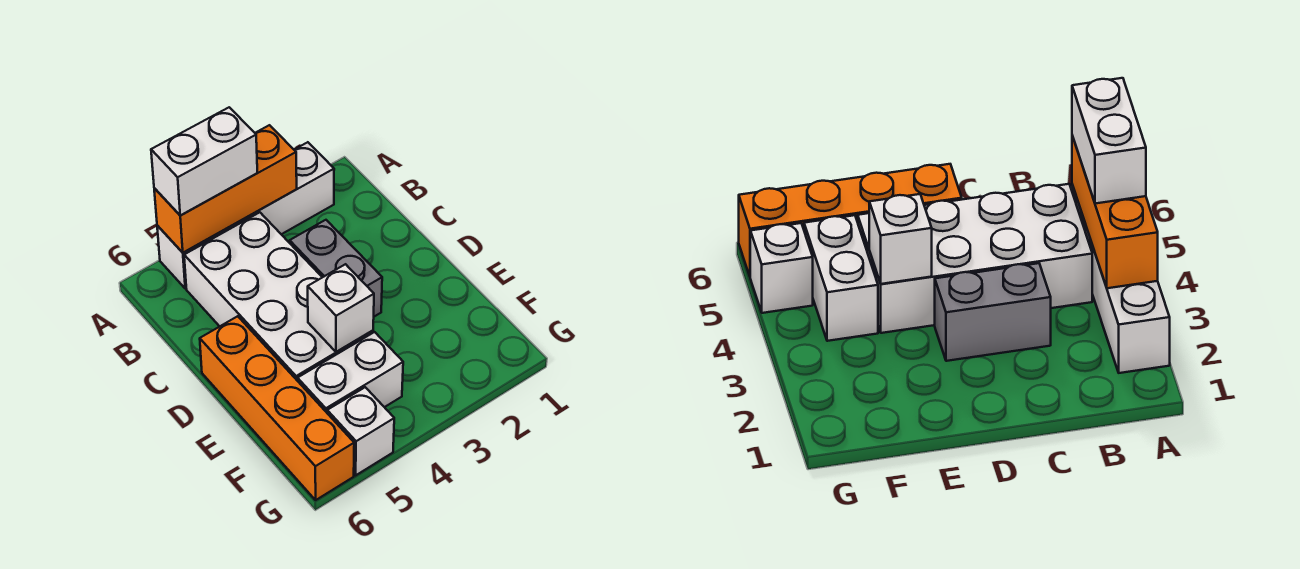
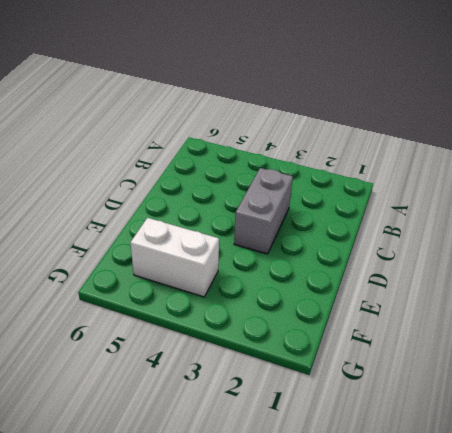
none -> white brick A2:A5 level 1
none -> white brick B4:E5 level 1

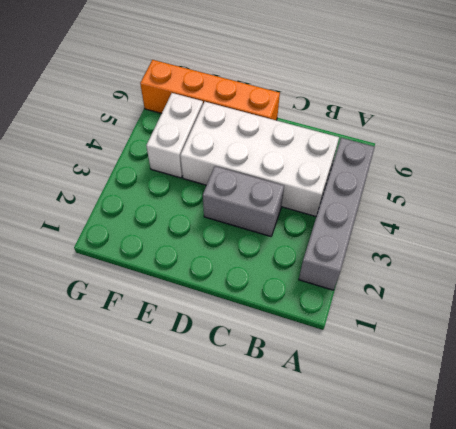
grey brick A2:A5 level 1 -> white brick A2:A5 level 1
none -> white brick G5 level 1
none -> orange brick A3:A5 level 2

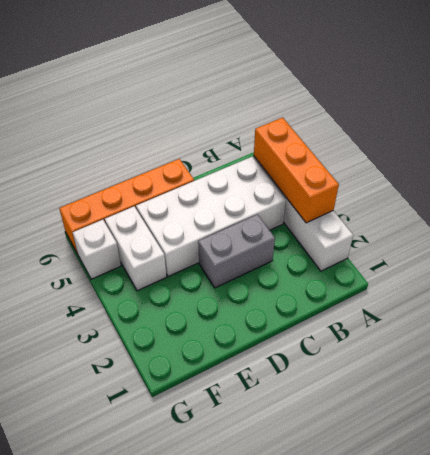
none -> white brick E4 level 2
none -> white brick A4:A5 level 3

